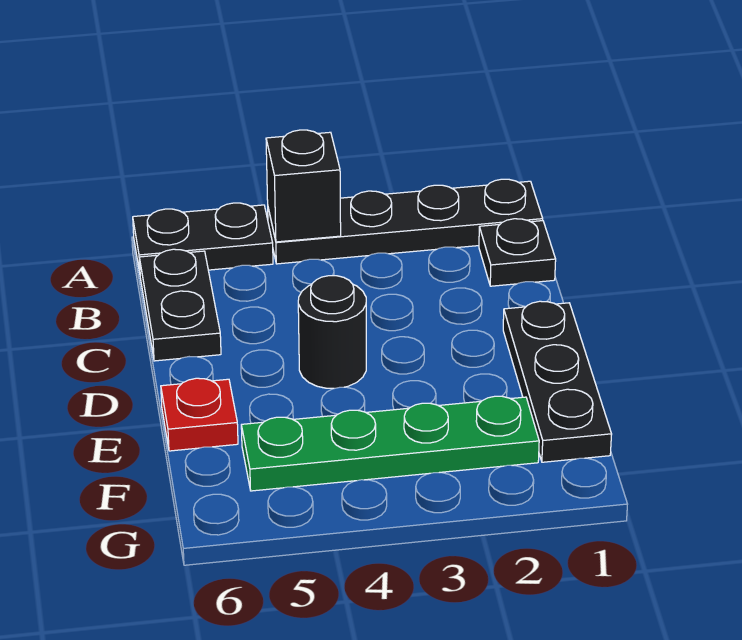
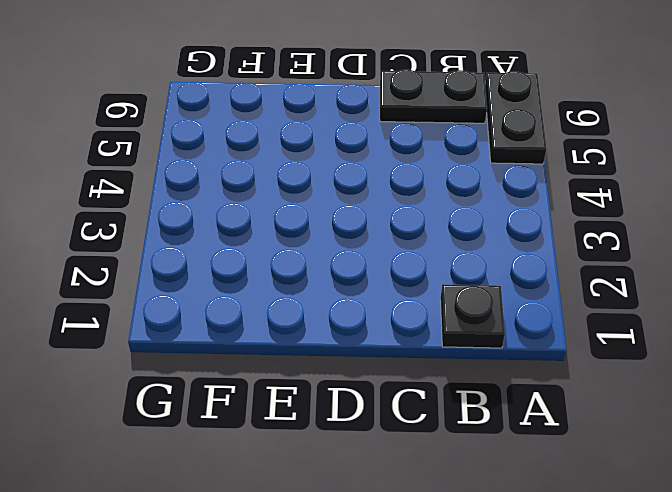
none -> black plate A1:A4 level 1
none -> black plate D1:F1 level 1

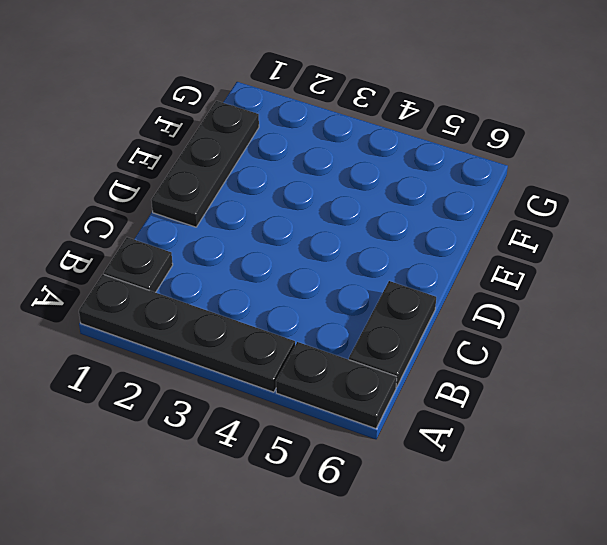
none -> black round brick D4 level 1
none -> red plate E6 level 1

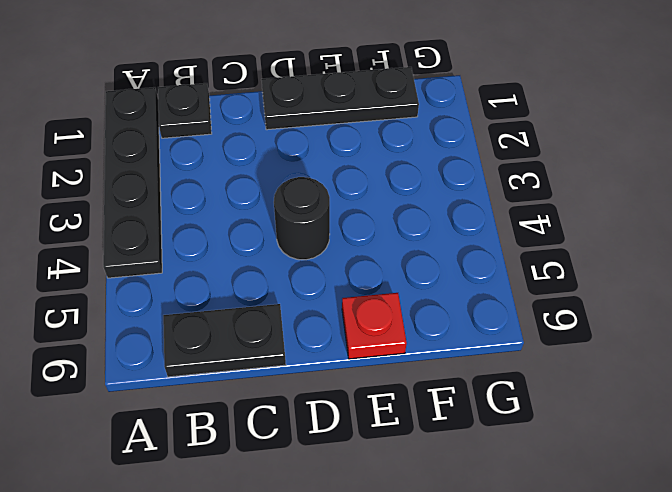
none -> black plate A5:A6 level 1
none -> green plate F2:F5 level 1

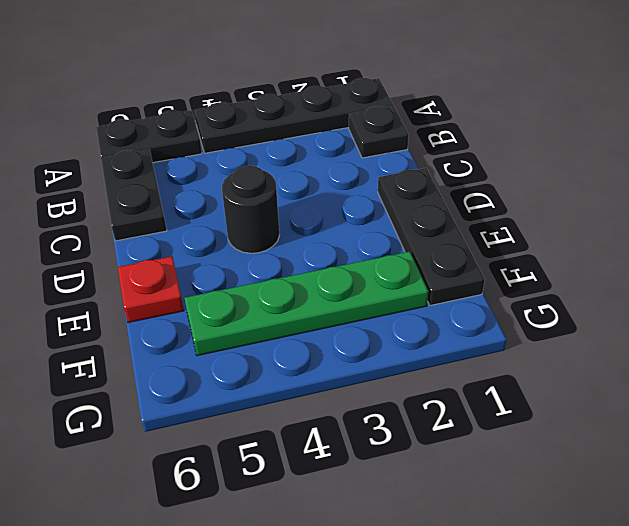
none -> black brick A4 level 2

